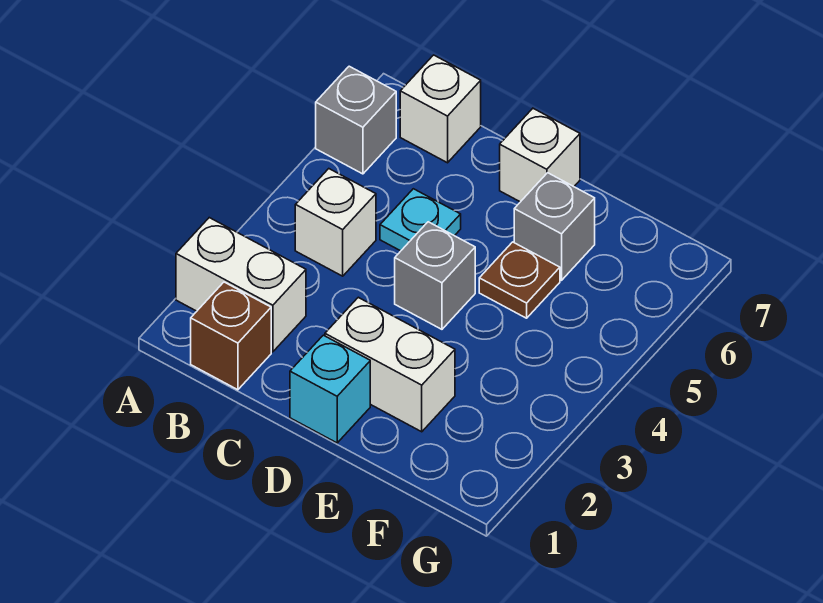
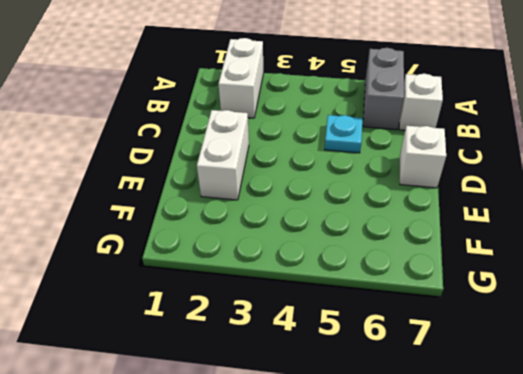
grey brick A6:B6 level 1 -> grey brick A6 level 1
none -> brown brick B1 level 1
none -> white brick B4 level 1
none -> cyan brick D1 level 1

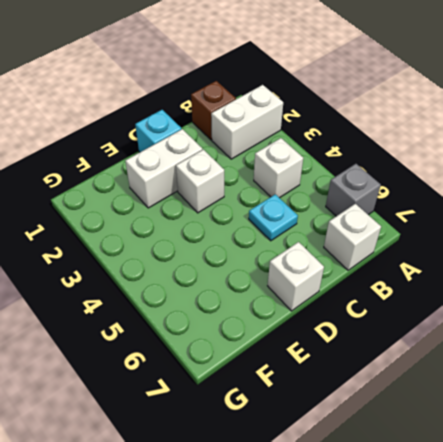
white brick D3 level 1 -> none
none -> grey brick D4 level 1
none -> brown plate E5 level 1
none -> grey brick E6 level 1

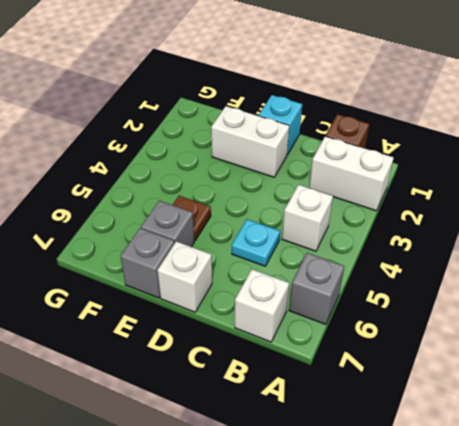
grey brick E7 level 1 -> grey brick D4 level 1

